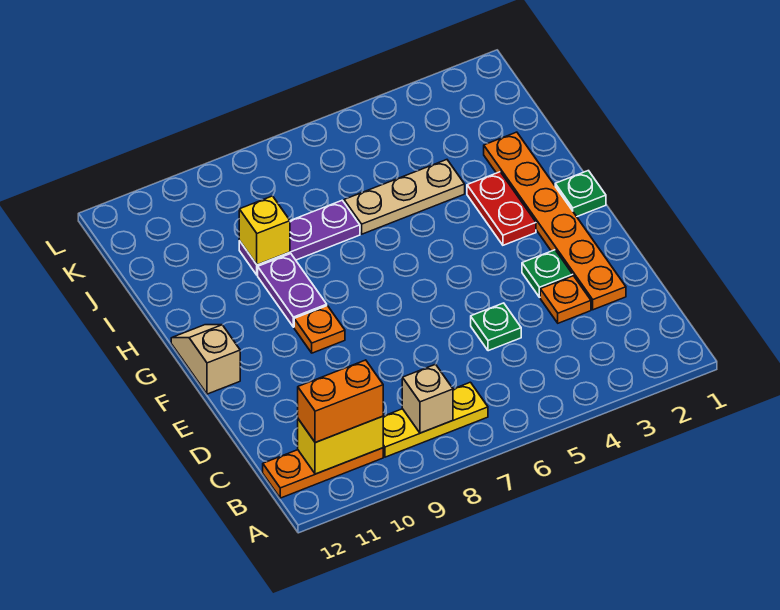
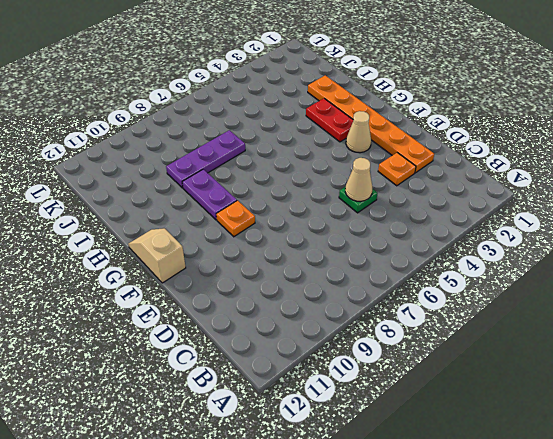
tan cone D5 level 2 -> none
tan cone F3 level 1 -> none
none -> yellow plate B7:B9 level 1
none -> orange plate B10:B12 level 1
none -> green plate E3 level 1

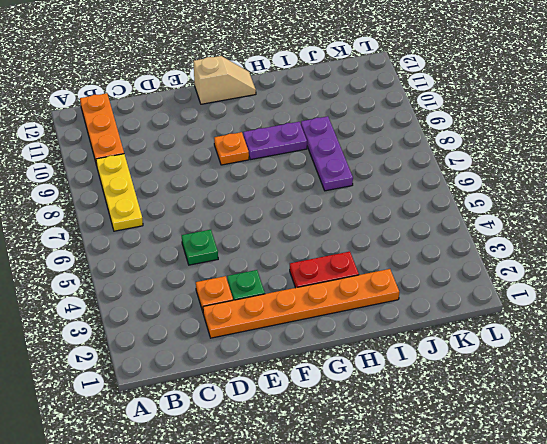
none -> green plate G1 level 1
none -> tan plate I4:I6 level 1
none -> tan brick B8 level 2

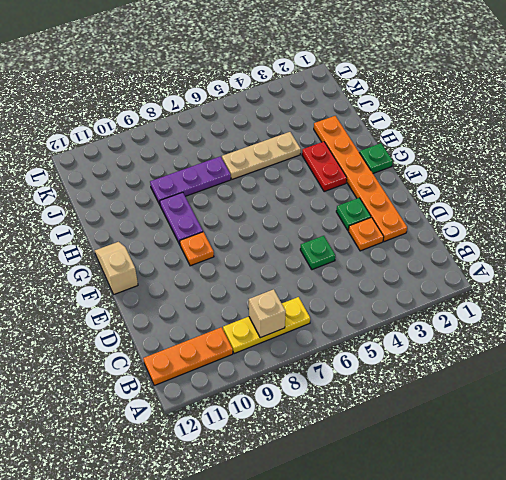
none -> yellow brick B10:B11 level 2
none -> yellow brick I9 level 2
none -> orange brick B10:B11 level 3

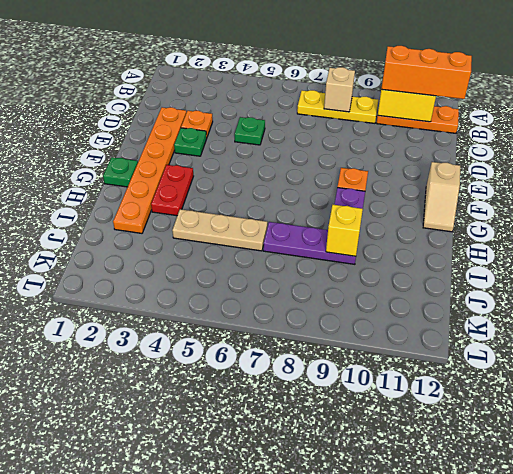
orange brick B10:B12 level 3 -> orange brick B10:B11 level 3

